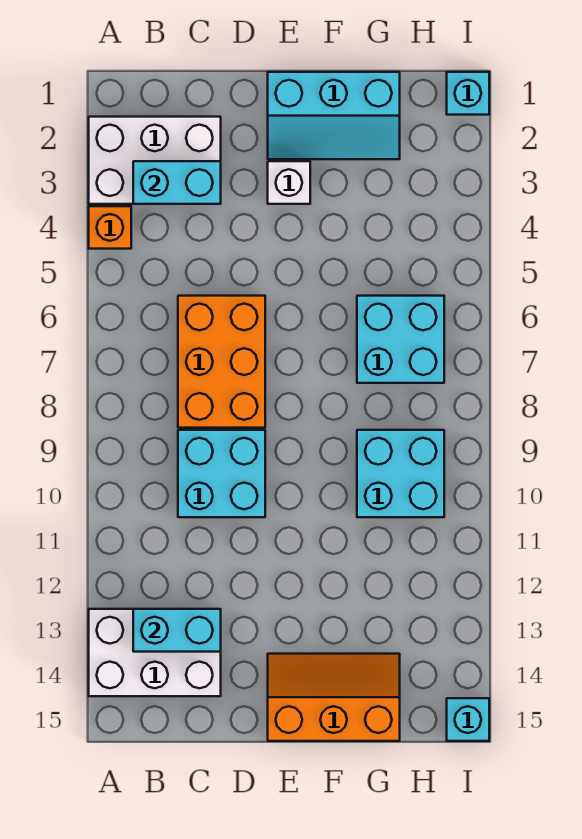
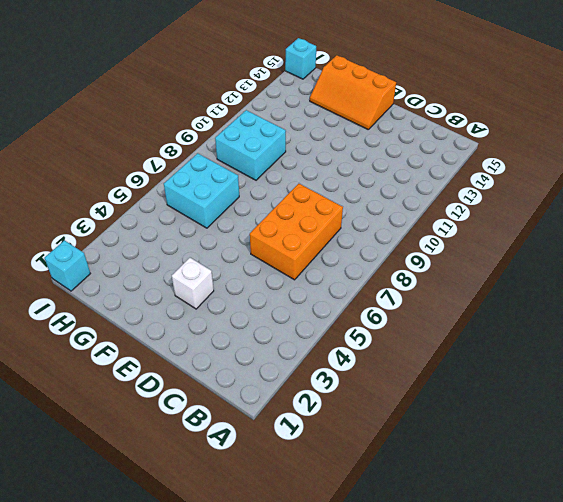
none -> white brick A2:C3 level 1
none -> orange brick A4 level 1
none -> white brick A13:C14 level 1

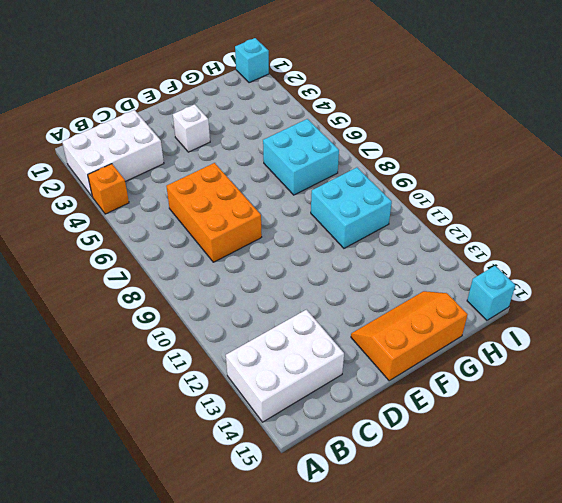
none -> cyan brick C9:D10 level 1
none -> cyan slope E1:G2 level 1 top 1
none -> cyan brick B3:C3 level 2

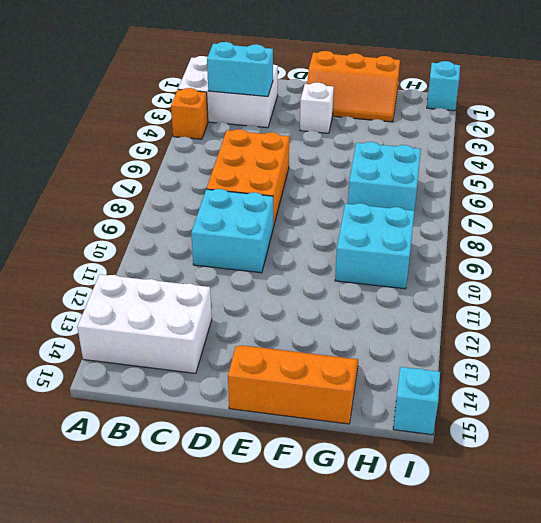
orange slope E1:G2 level 1 top 1 -> cyan slope E1:G2 level 1 top 1
none -> cyan brick B13:C13 level 2

